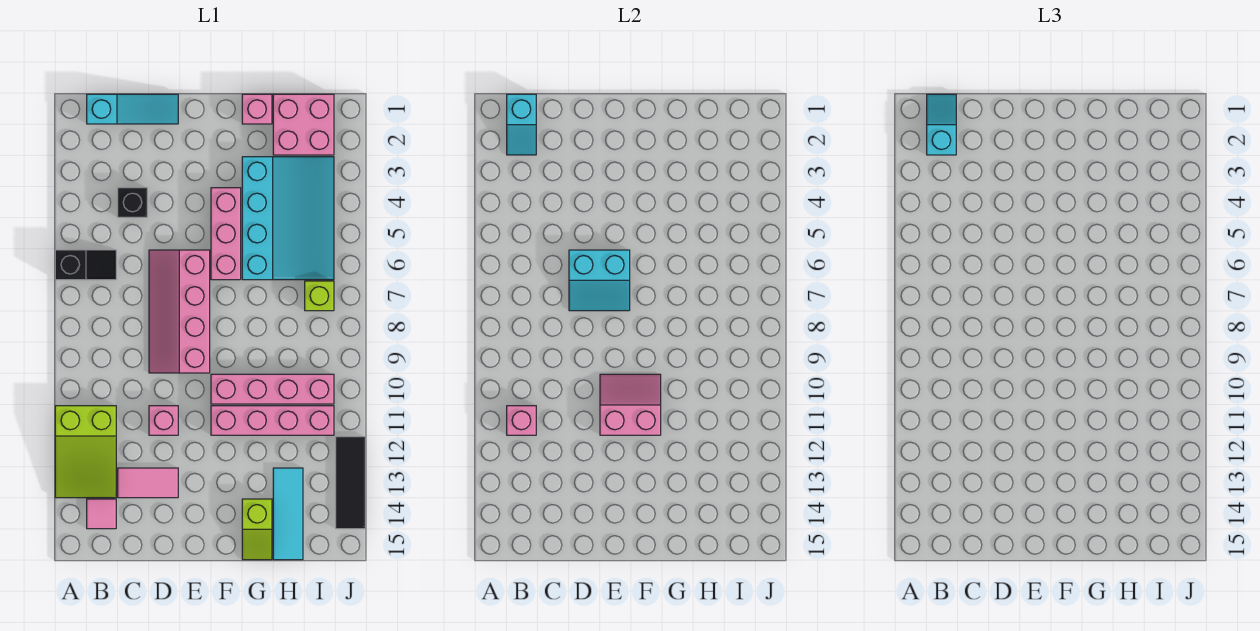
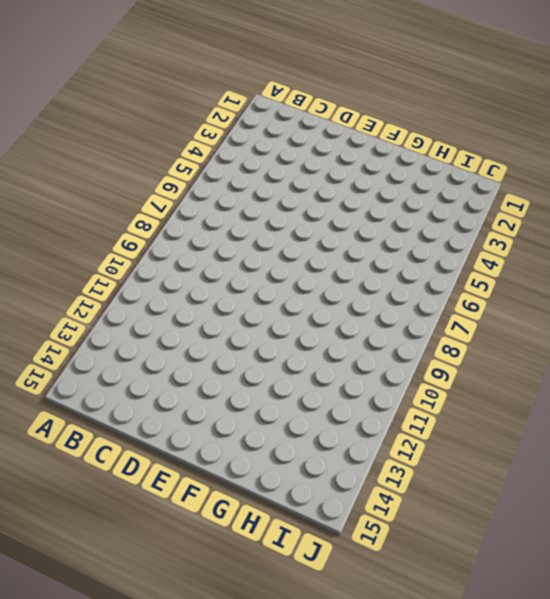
none -> black slope A6:B6 level 1 top A
none -> lime slope A11:B13 level 1 top 11
none -> cyan slope B1:D1 level 1 top B

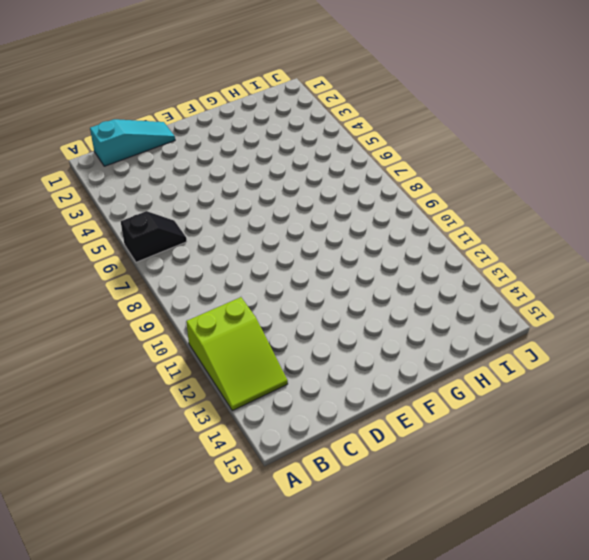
none -> pink tile B14 level 1
none -> black brick C4 level 1
none -> pink tile C13:D13 level 1

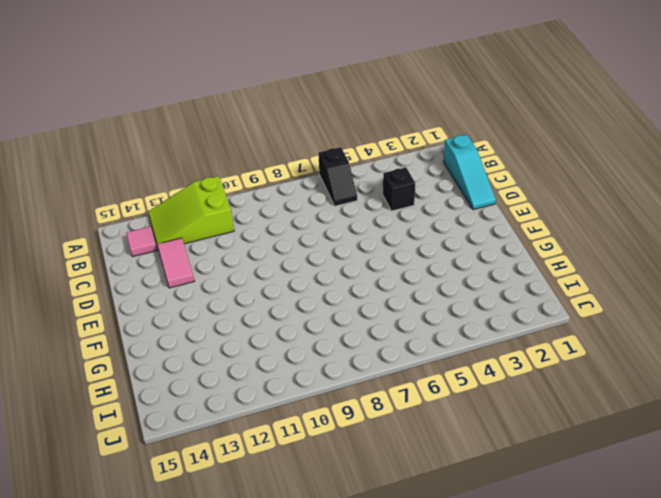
none -> pink slope D6:E9 level 1 top E
none -> pink brick D11 level 1
none -> pink brick F4:F6 level 1

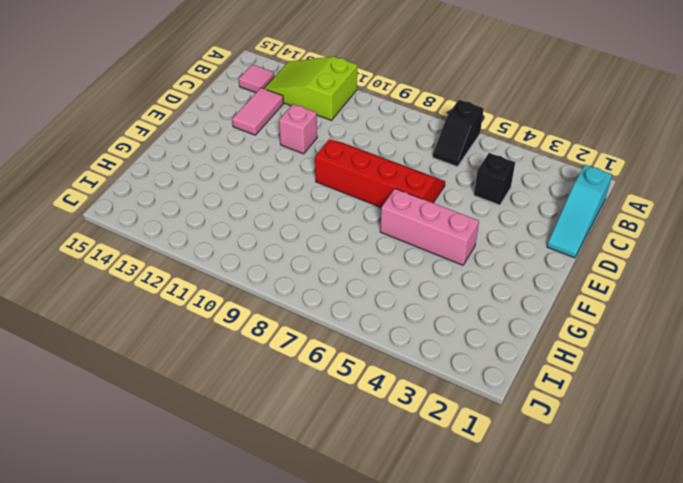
red slope D6:E9 level 1 top E -> pink slope D6:E9 level 1 top E
none -> pink brick F10:I10 level 1
none -> pink brick F11:I11 level 1
none -> pink brick G1 level 1

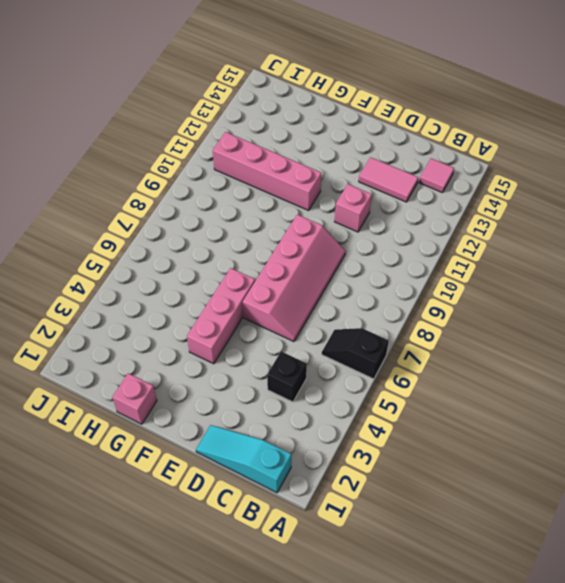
none -> lime slope A11:B13 level 1 top 11
none -> pink brick F10:I10 level 1
none -> cyan slope G3:I6 level 1 top G

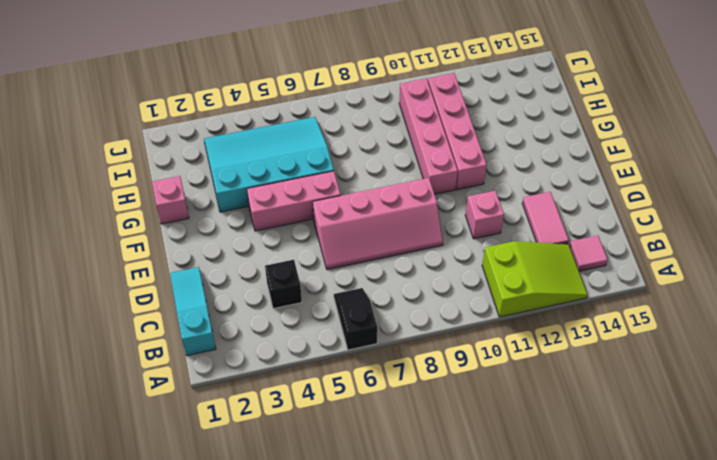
none -> lime slope G14:G15 level 1 top 14
none -> pink brick H1:I2 level 1
none -> cyan tile H13:H15 level 1

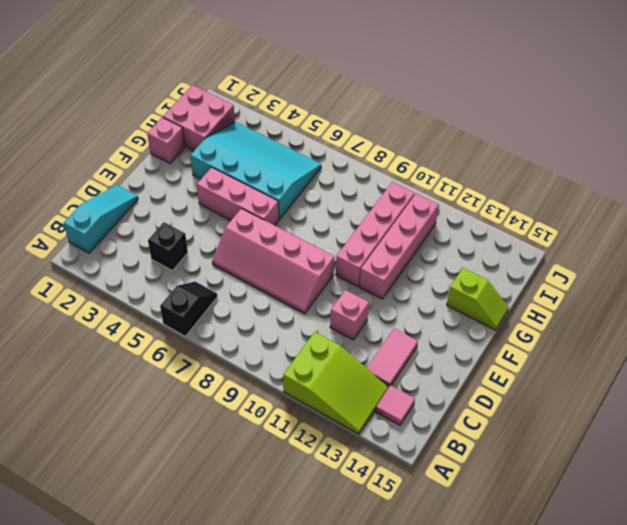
none -> cyan tile H13:H15 level 1
none -> lime brick I7 level 1
none -> black tile J12:J14 level 1

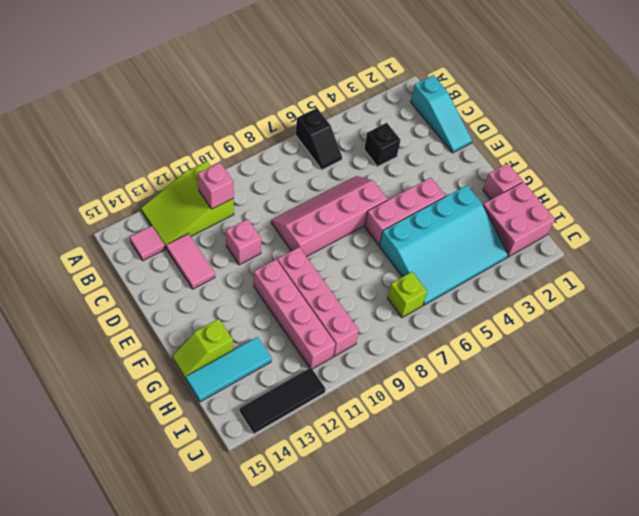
none -> cyan slope B1:B2 level 2 top 1
none -> cyan slope D6:E7 level 2 top 6
none -> pink slope E10:F11 level 2 top 11

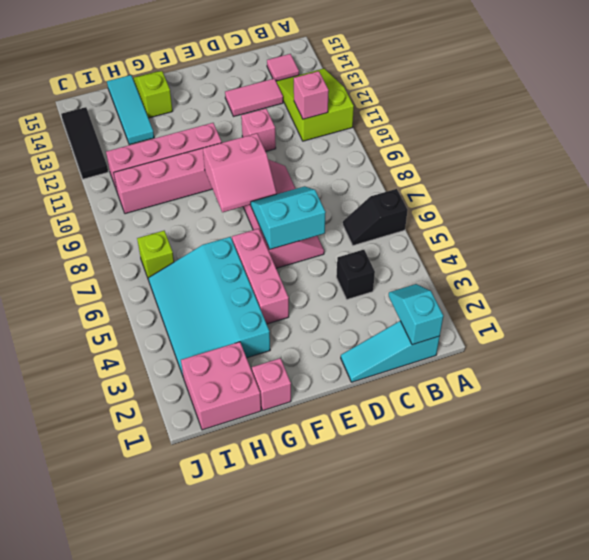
pink slope E8:F9 level 2 top 9 -> pink slope E10:F11 level 2 top 11
none -> cyan slope B1:B2 level 3 top 2

